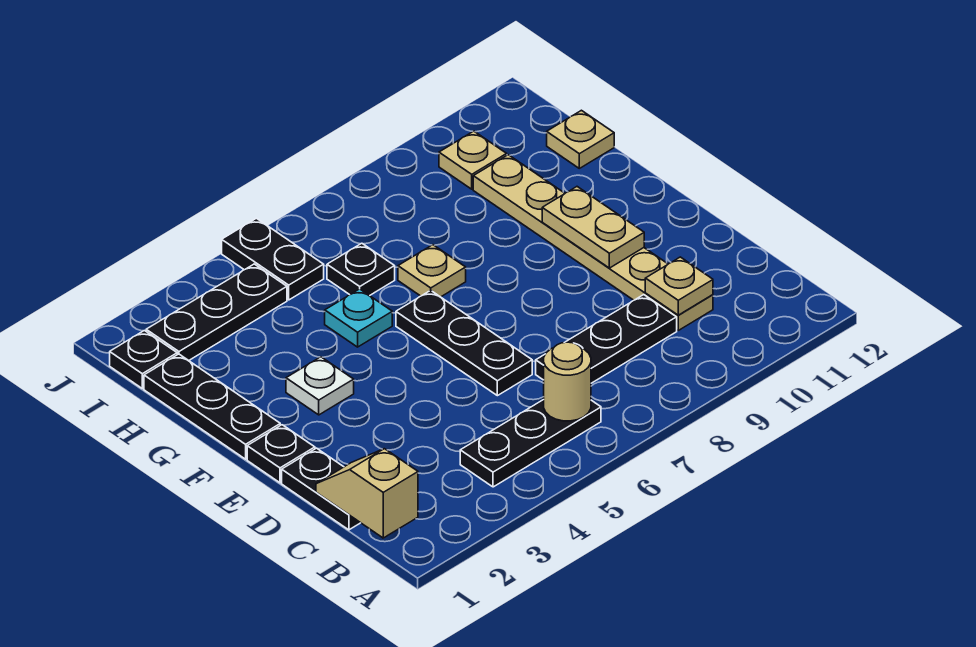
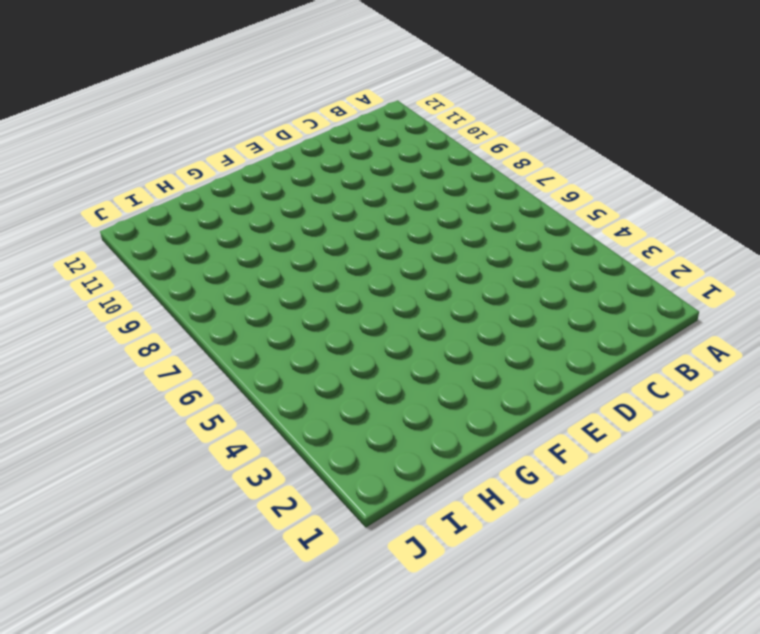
none -> black plate B4:B6 level 1
none -> black plate C1:D1 level 1
none -> black plate C7:C9 level 1

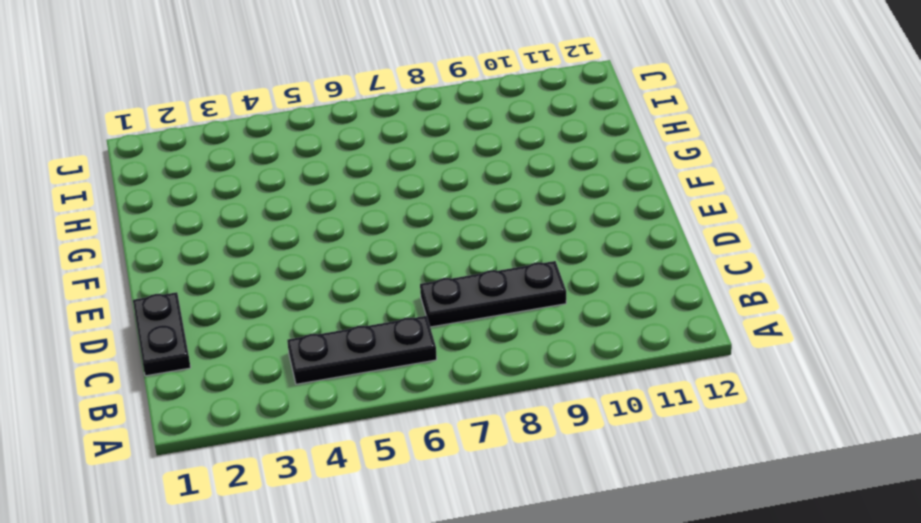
none -> tan plate C10:H10 level 1
none -> black plate D6:F6 level 1
none -> black plate E1 level 1

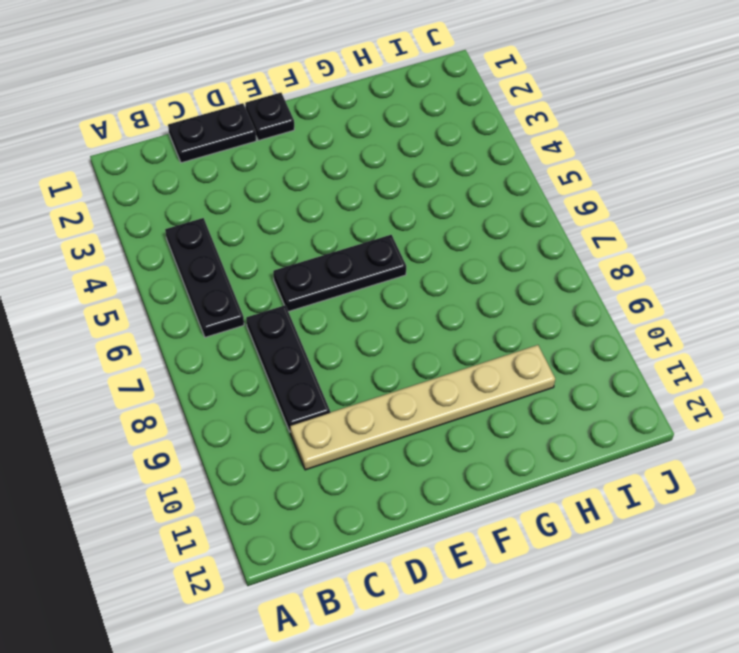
none -> black plate F1:H1 level 1
none -> white plate F3 level 1
none -> cyan plate G5 level 1

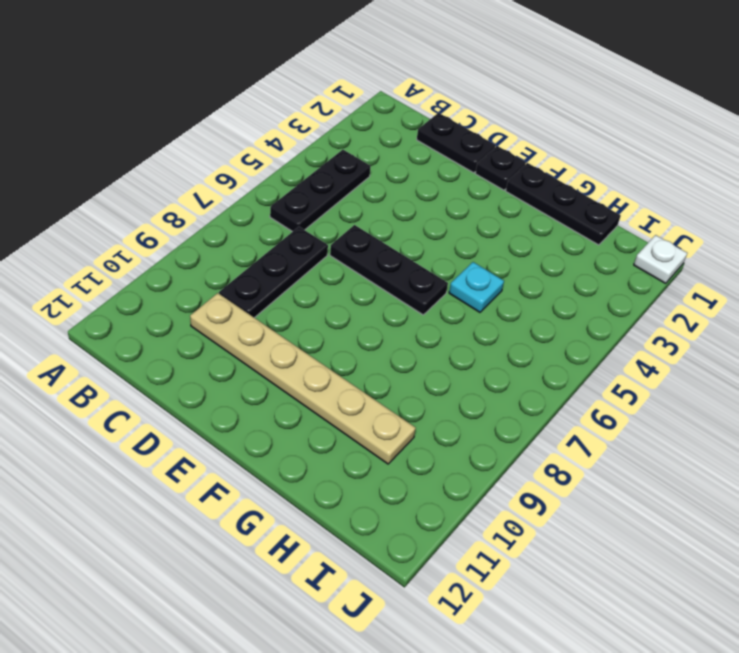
white plate J1 level 1 -> white plate F3 level 1
none -> tan plate G7 level 1
none -> black plate H6 level 1
none -> tan plate H12 level 1

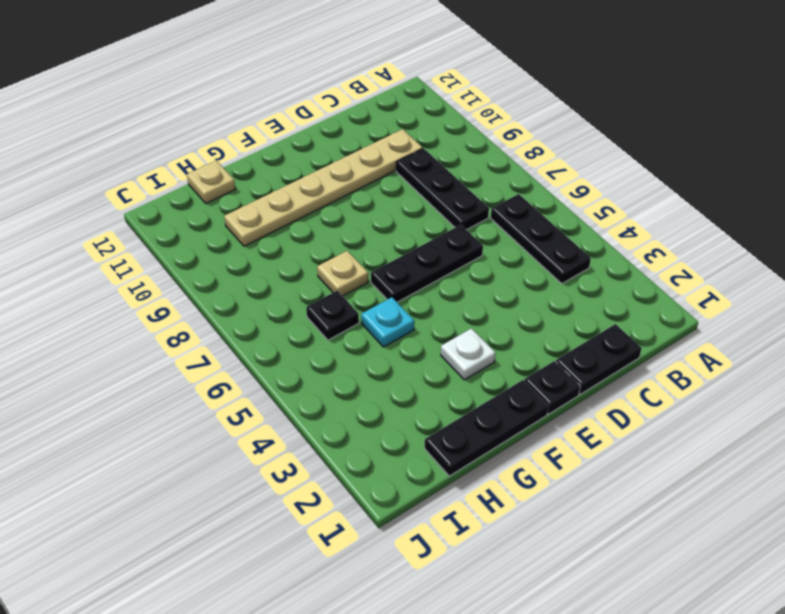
none -> black plate I1 level 1
none -> black plate I2:I4 level 1
none -> black plate I5:J5 level 1

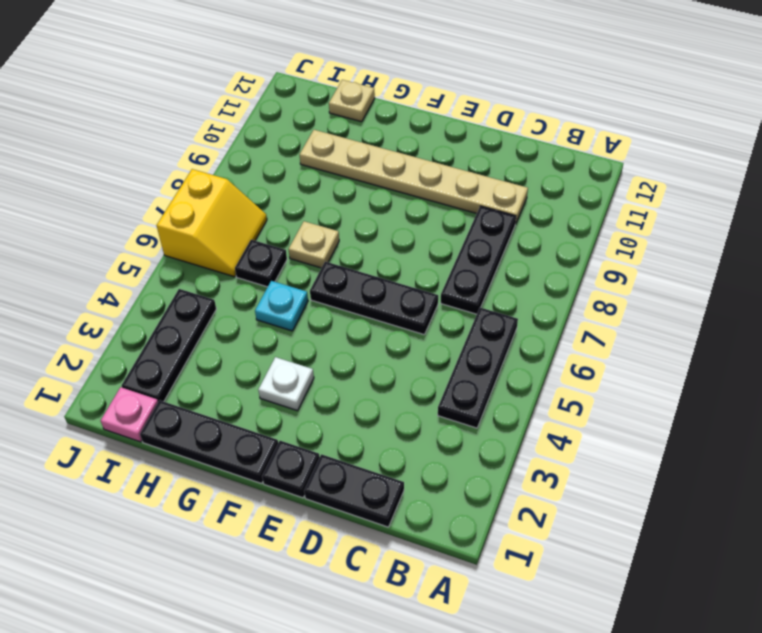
pink plate I1 level 1 -> black plate I1 level 1
yellow slope I6:J7 level 1 top J -> none
none -> black plate I5:J5 level 1
none -> tan plate I10 level 1
none -> tan slope B1:C1 level 2 top B

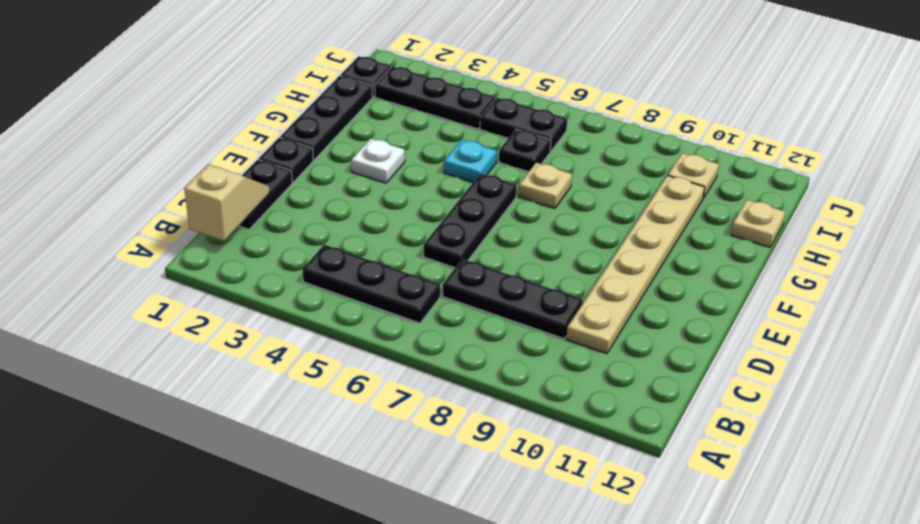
black plate I5:I6 level 1 -> black plate I5:J5 level 1
none -> tan round brick B6 level 2
none -> tan plate C10 level 2
none -> tan plate E10:F10 level 2

